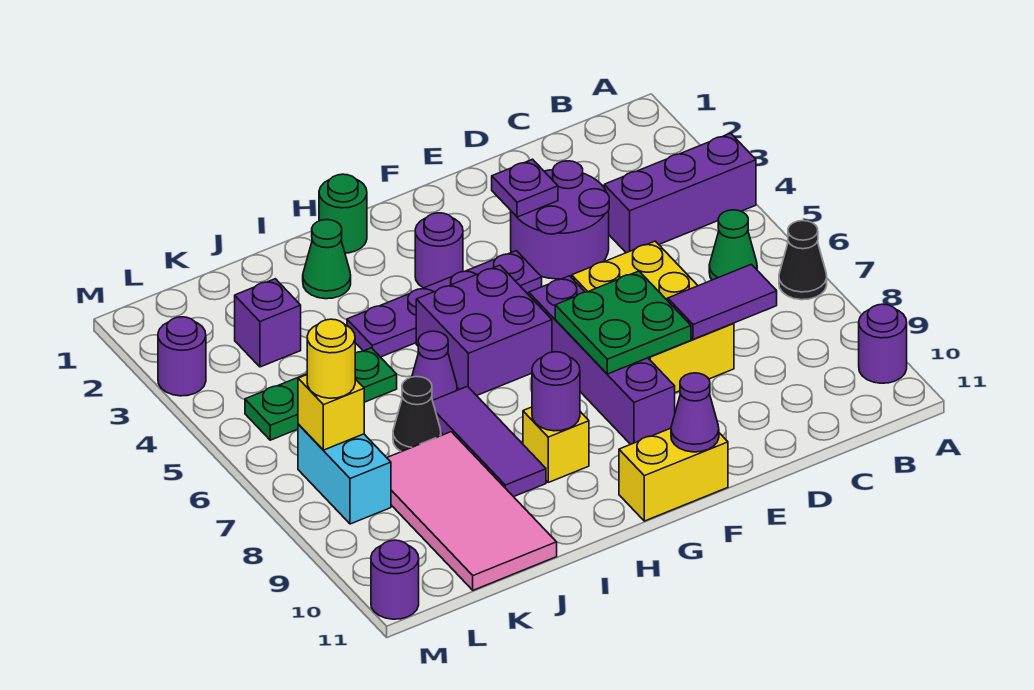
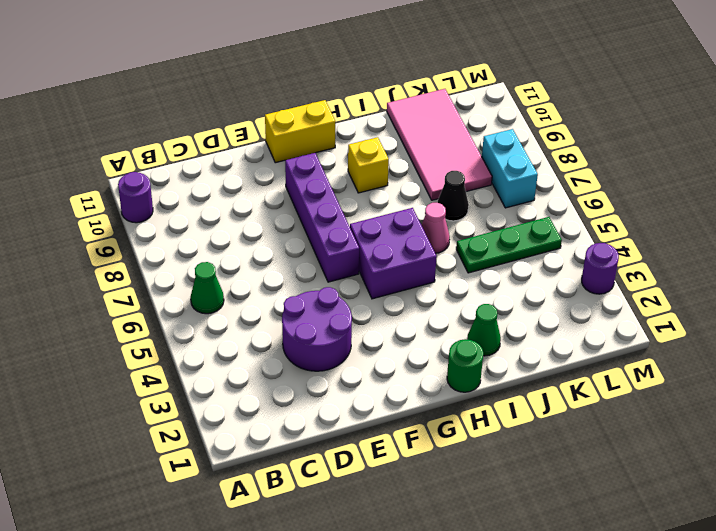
pink cone I6 level 1 -> purple cone I6 level 1
none -> purple brick A4:C4 level 1
none -> black cone A7 level 1
none -> yellow brick D6:E8 level 1
none -> purple plate F4:I4 level 1

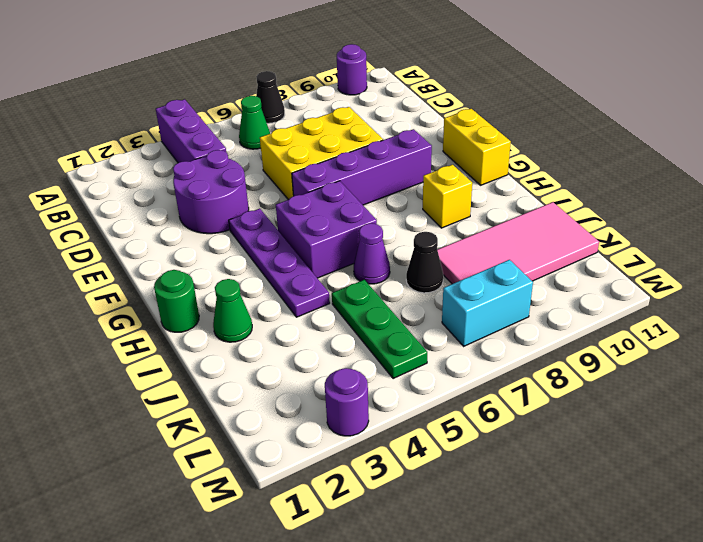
none -> purple round brick G3 level 1
none -> purple tile I7:I9 level 1
none -> purple brick K3 level 1
none -> purple round brick M11 level 1

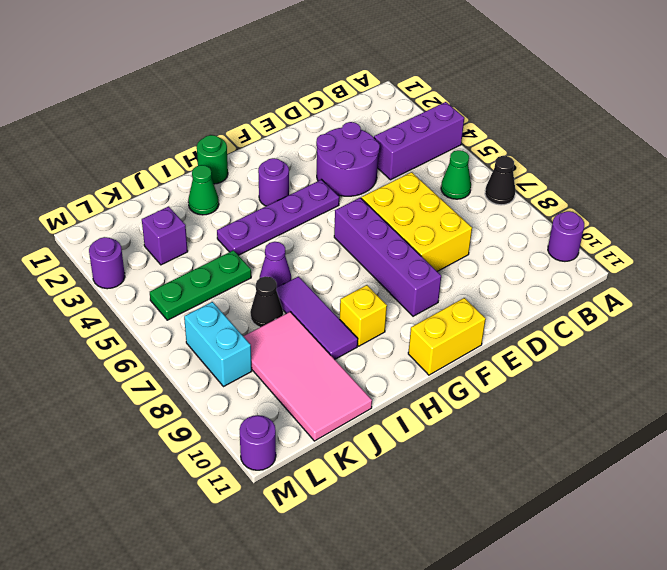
none -> purple brick G5:H6 level 1
none -> purple tile C8:D8 level 2
none -> purple plate E3 level 2
none -> green plate E7:F8 level 2

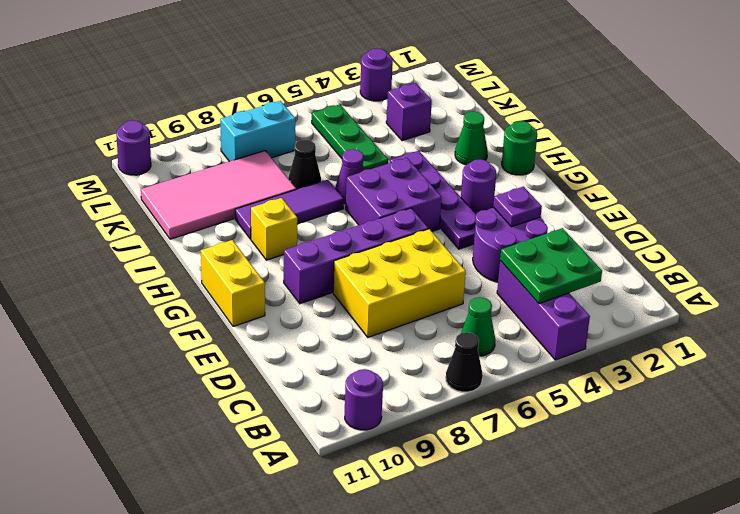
green plate B3:C4 level 2 -> green plate E7:F8 level 2
none -> purple tile C8:D8 level 2
none -> purple cone F11 level 2
none -> purple round brick H9 level 2
none -> yellow brick L7 level 2

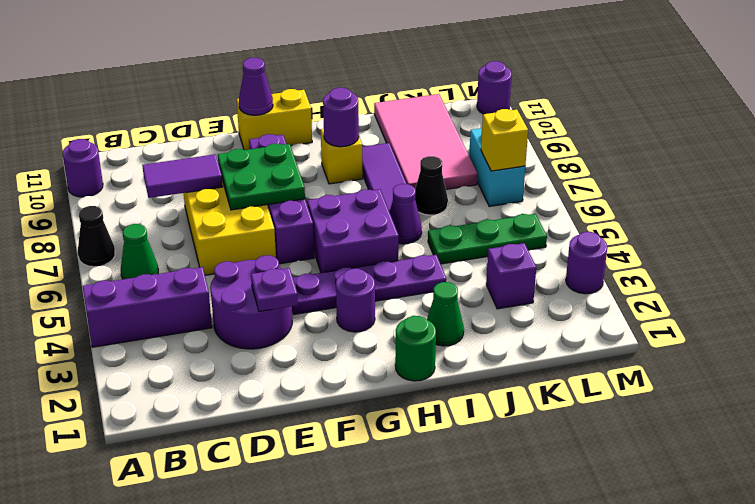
none -> yellow round brick L7 level 3

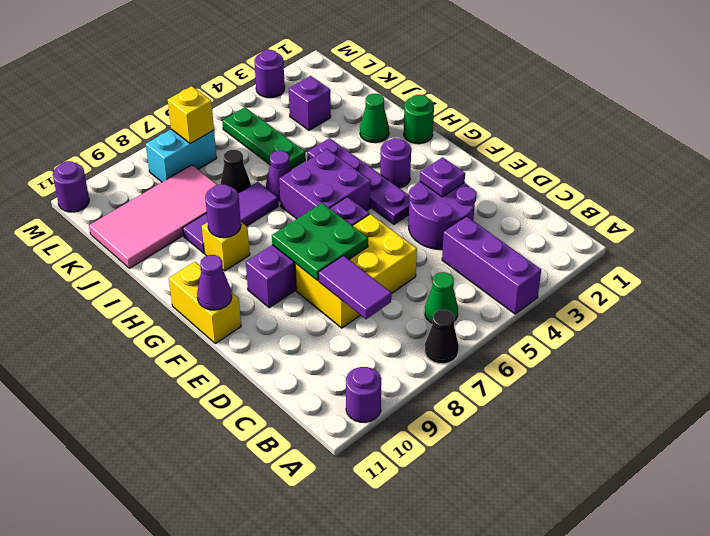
none -> yellow round brick L7 level 3

